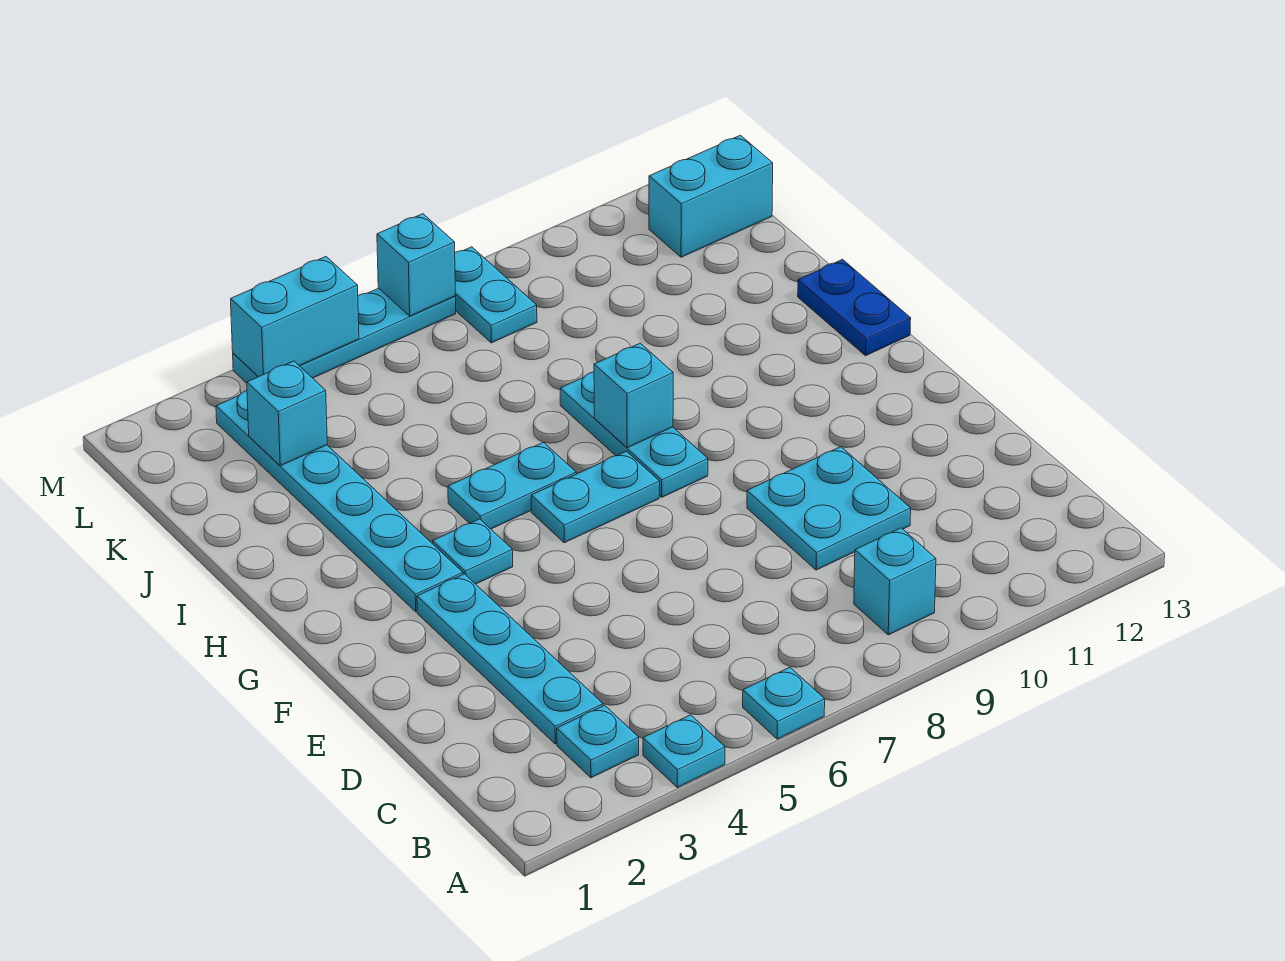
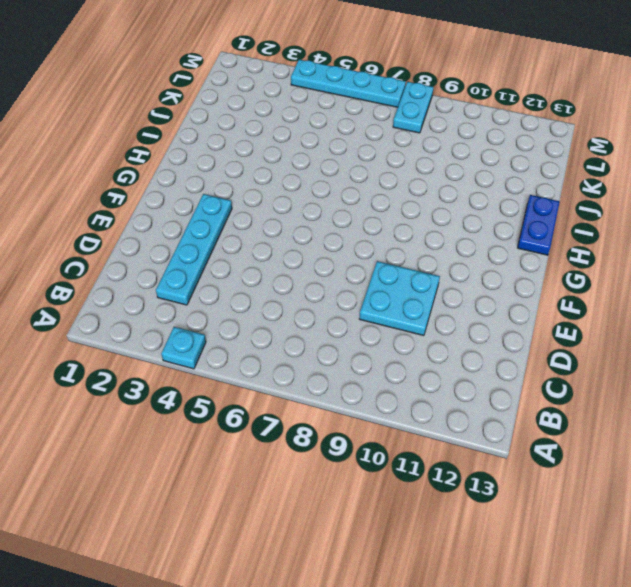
none -> cyan plate A6 level 1
none -> cyan plate B3 level 1
none -> cyan brick B9 level 1

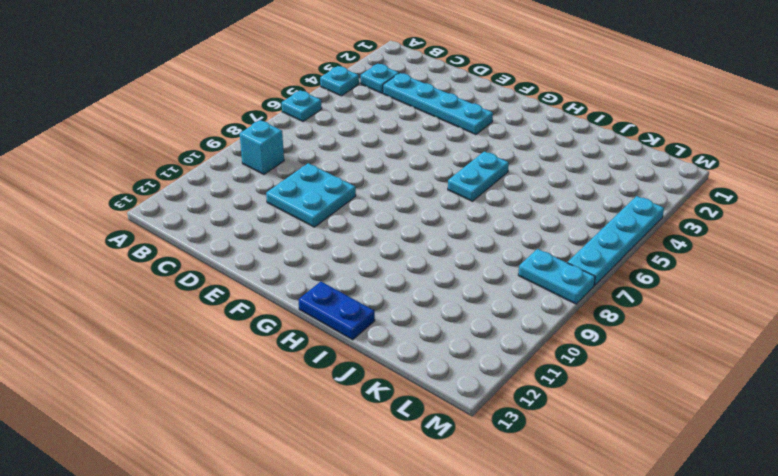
none -> cyan plate G3:L3 level 1
none -> cyan plate G4 level 1
none -> cyan plate G6:G7 level 1

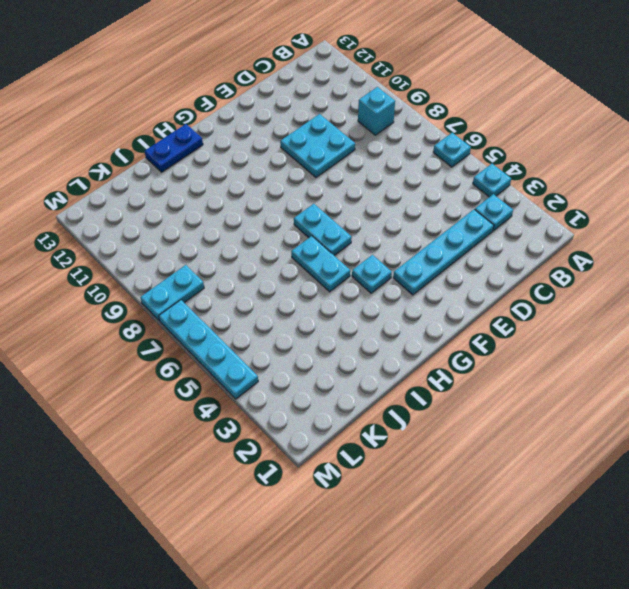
none -> cyan plate G3:L3 level 1
none -> cyan plate G8:I8 level 1
none -> cyan brick L12:L13 level 1

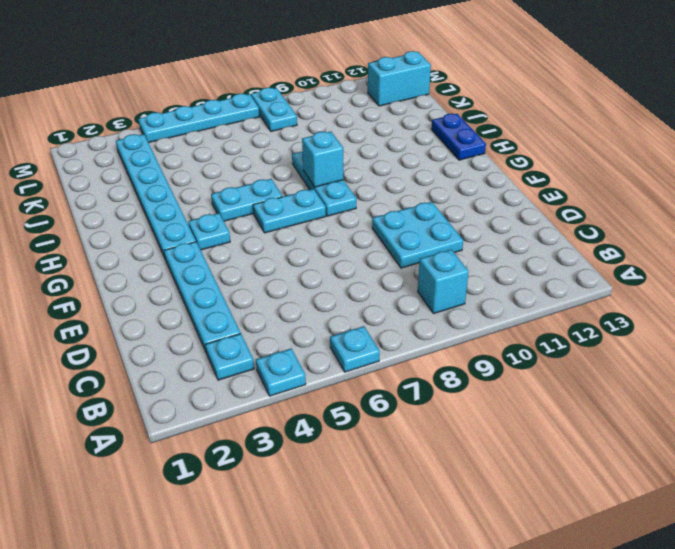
none -> cyan brick K3 level 2
none -> cyan brick M4:M5 level 2
none -> cyan brick M7 level 2

